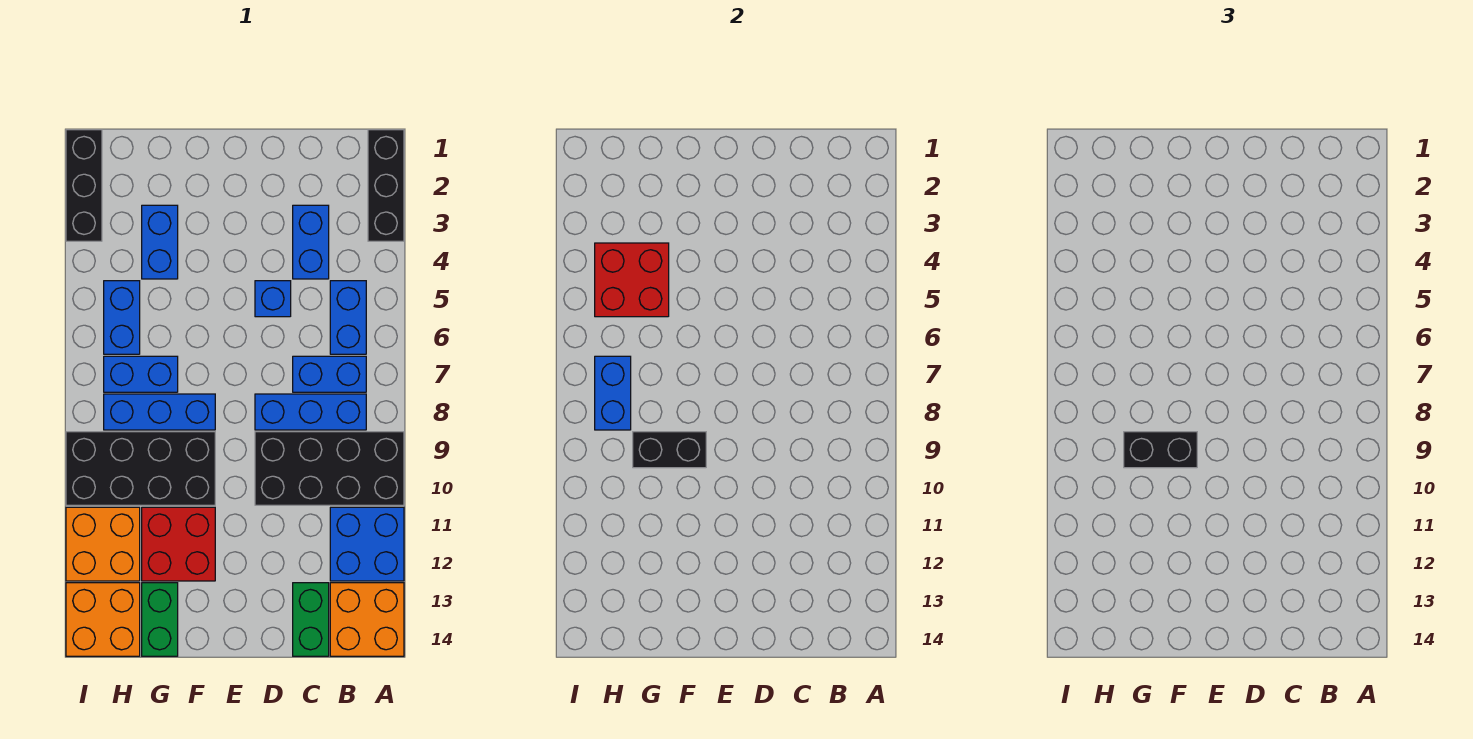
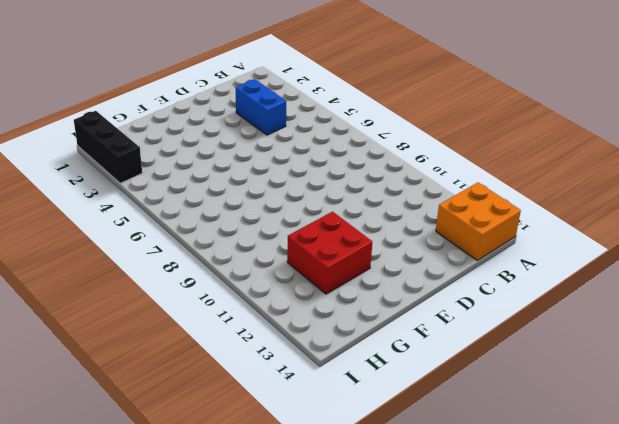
none -> black brick A1:A3 level 1
none -> black brick A9:D10 level 1
none -> blue brick A11:B12 level 1

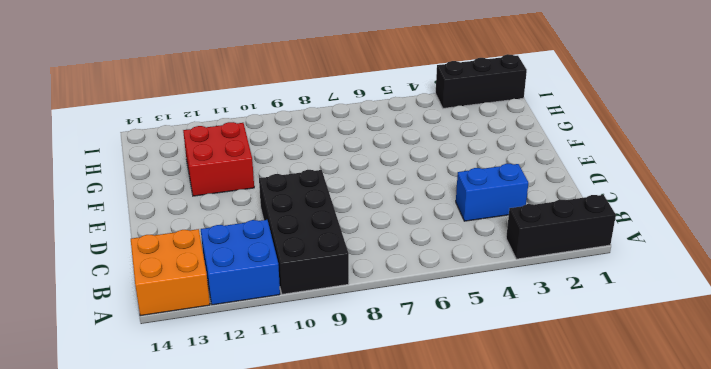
none -> blue brick B5:B6 level 1
none -> blue brick B7:C7 level 1
none -> blue brick B8:D8 level 1

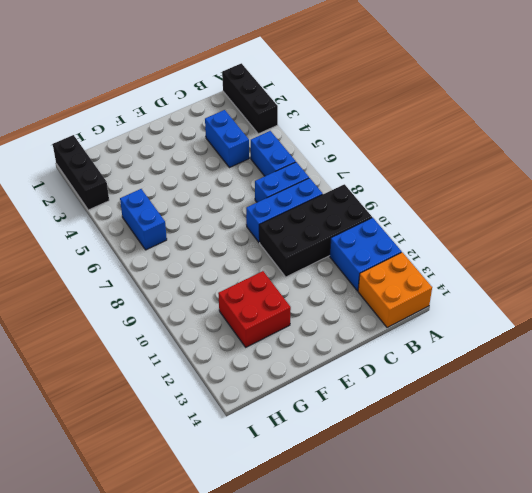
none -> green brick C13:C14 level 1
none -> blue brick D5 level 1
none -> blue brick F8:H8 level 1

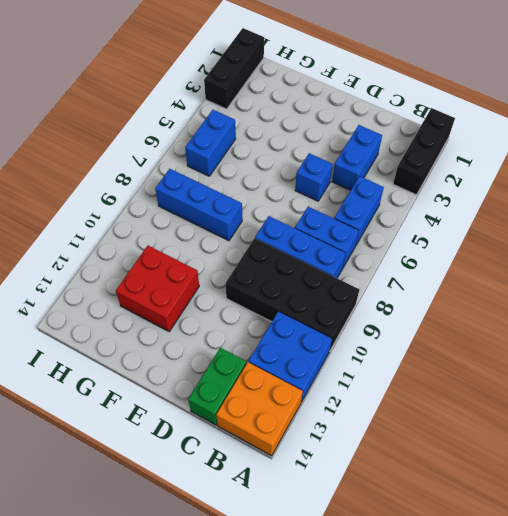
none -> black brick F9:I10 level 1
none -> blue brick G3:G4 level 1
none -> blue brick G7:H7 level 1

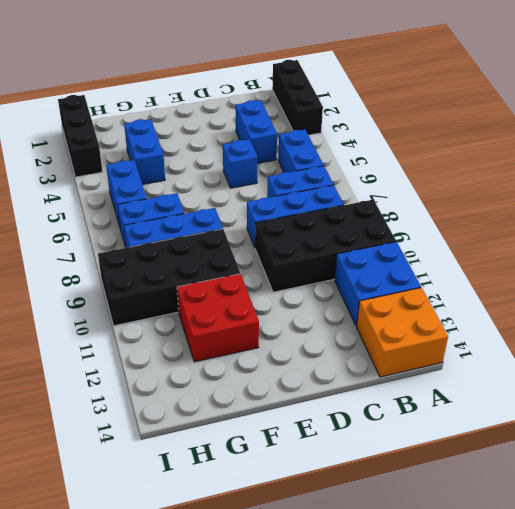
none -> green brick C13:C14 level 1
none -> green brick G13:G14 level 1
none -> orange brick H11:I12 level 1

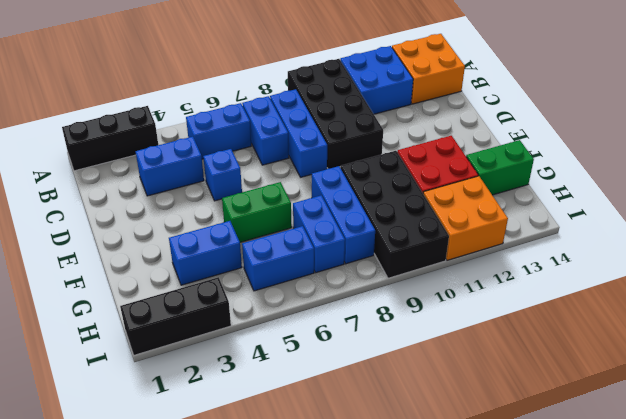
green brick F5:F6 level 1 -> green brick C13:C14 level 1
none -> orange brick H13:I14 level 1
none -> black brick F9:G9 level 2
none -> red brick G4:H5 level 2

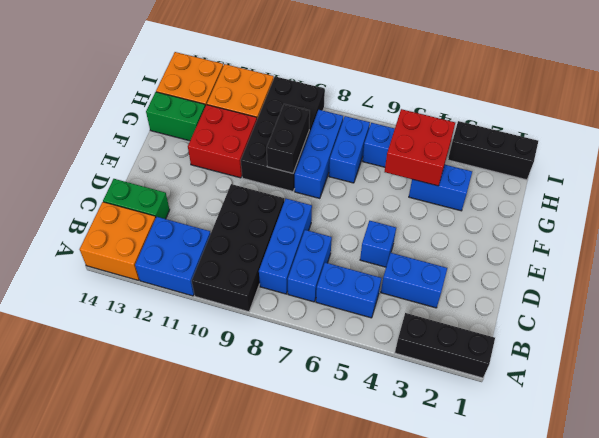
none -> blue brick H7:H8 level 2
none -> black brick F9:G9 level 3

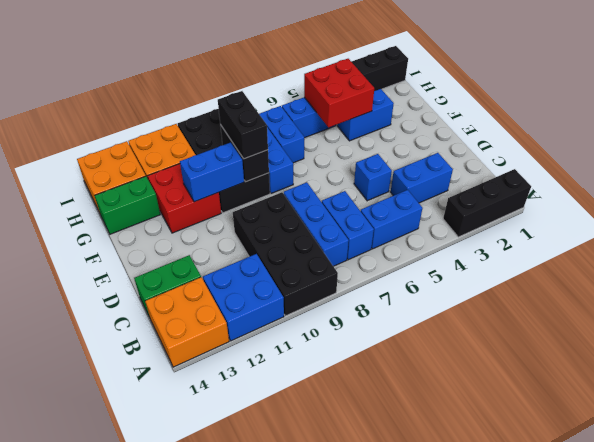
blue brick F10:F11 level 2 -> blue brick H7:H8 level 2

